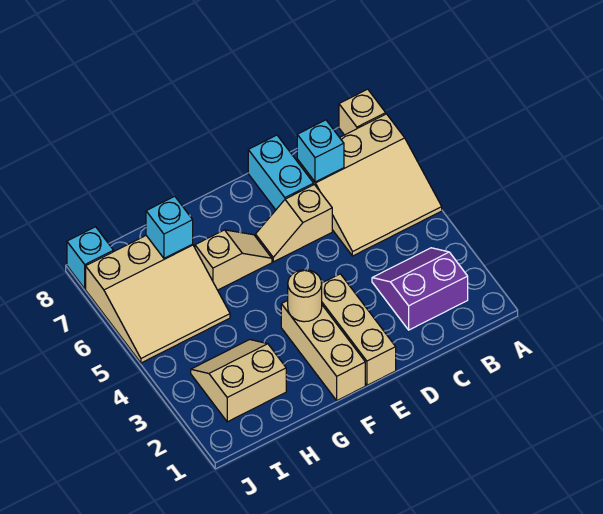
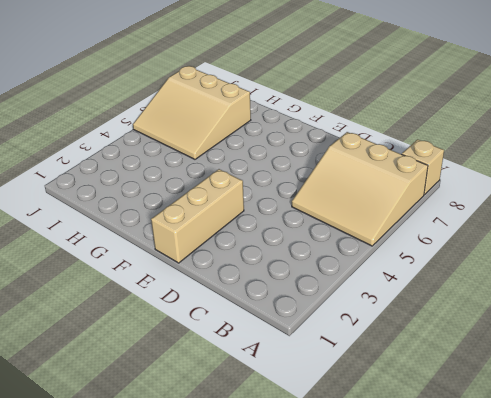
none -> purple slope B2:C3 level 1 top 2
none -> tan slope D6:E6 level 1 top D
none -> cyan brick D7:D8 level 1

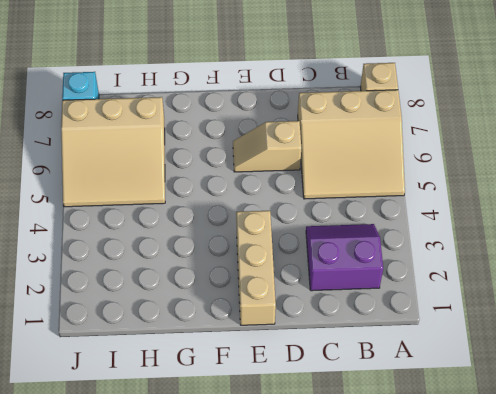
none -> cyan brick D7:D8 level 1
none -> tan brick F1:F3 level 1
none -> tan slope F6:G6 level 1 top G

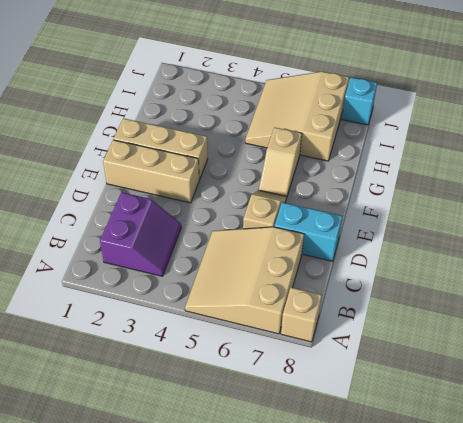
none -> tan slope H2:I3 level 1 top 2
none -> cyan brick C7 level 2
none -> tan round brick F3 level 2

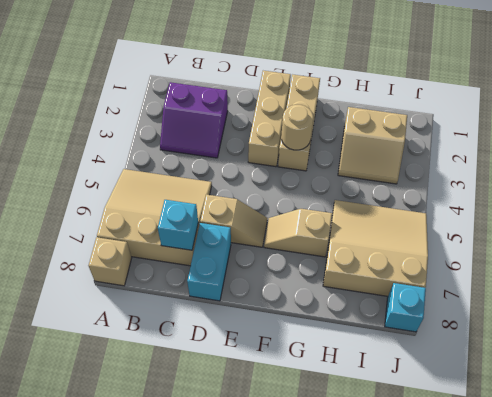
none -> cyan brick H7 level 2

